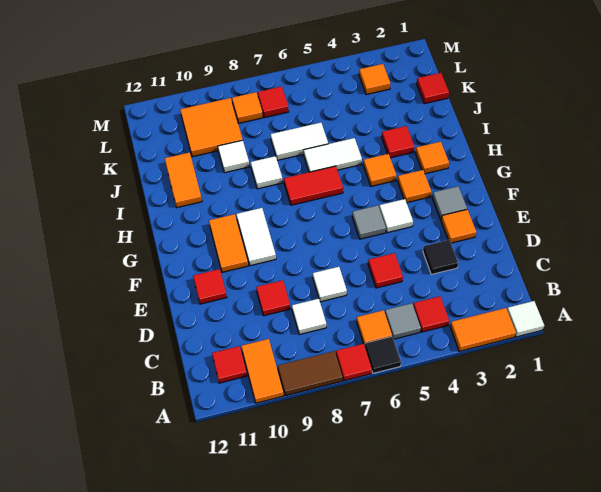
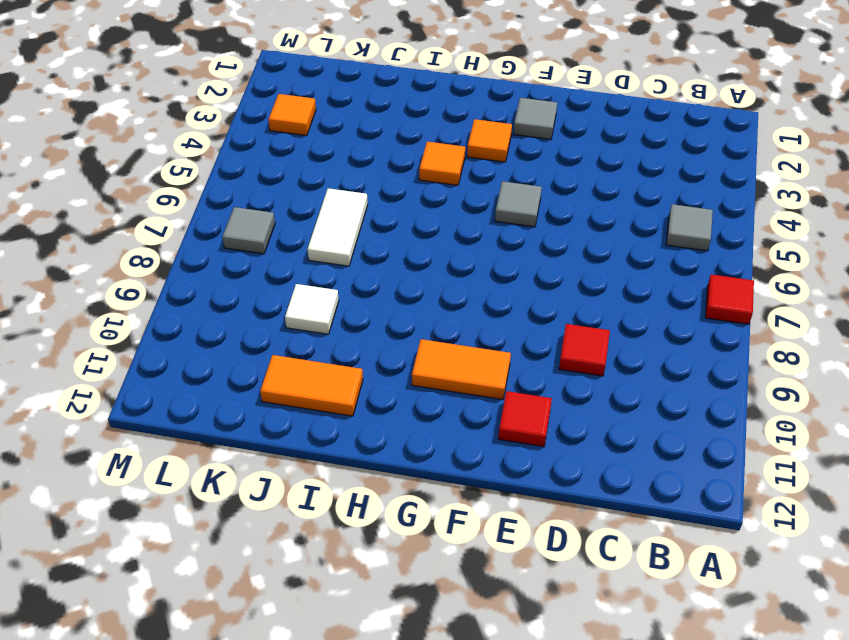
grey tile L7 level 1 -> red tile L7 level 1
none -> white tile A1 level 1
none -> orange tile A2:A3 level 1
none -> black tile A6 level 1
none -> brown tile A8:A9 level 1

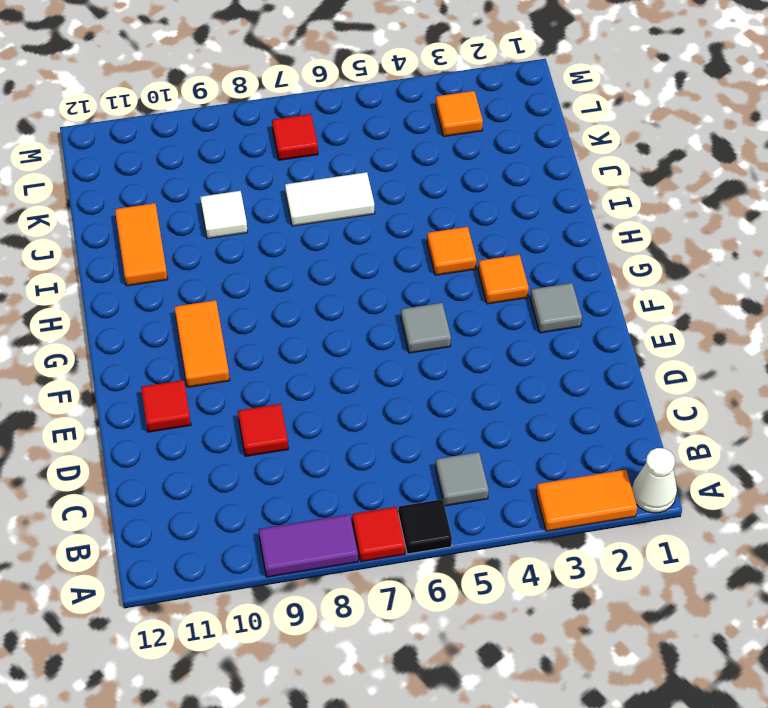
white cone A1 level 1 -> white tile A1 level 1
purple tile A8:A9 level 1 -> brown tile A8:A9 level 1
none -> orange tile A10:B10 level 1
none -> red tile B4 level 1
none -> orange tile B6 level 1
none -> red tile B11 level 1

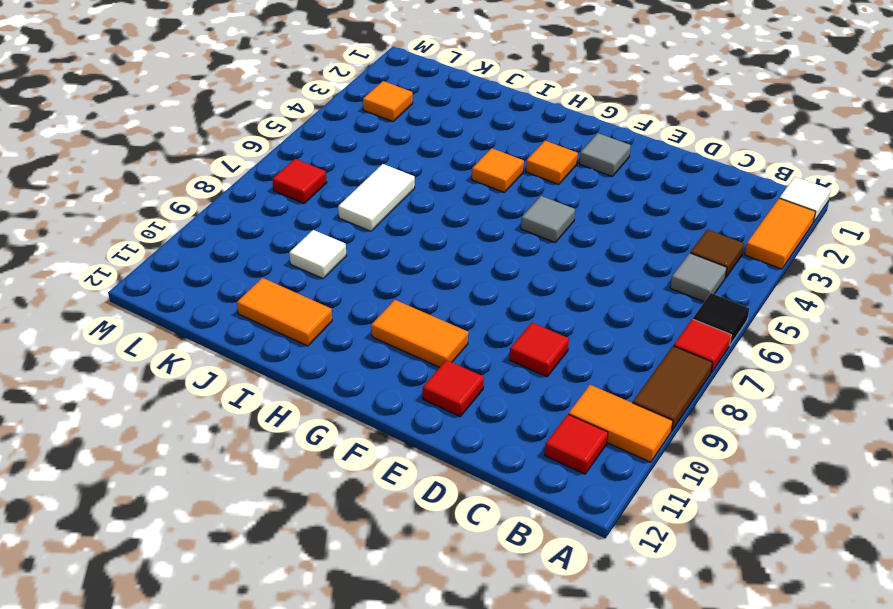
brown tile B4 level 1 -> red tile B4 level 1
none -> orange tile B6 level 1
none -> white tile C8 level 1
none -> black tile D3 level 1
none -> red tile D5 level 1

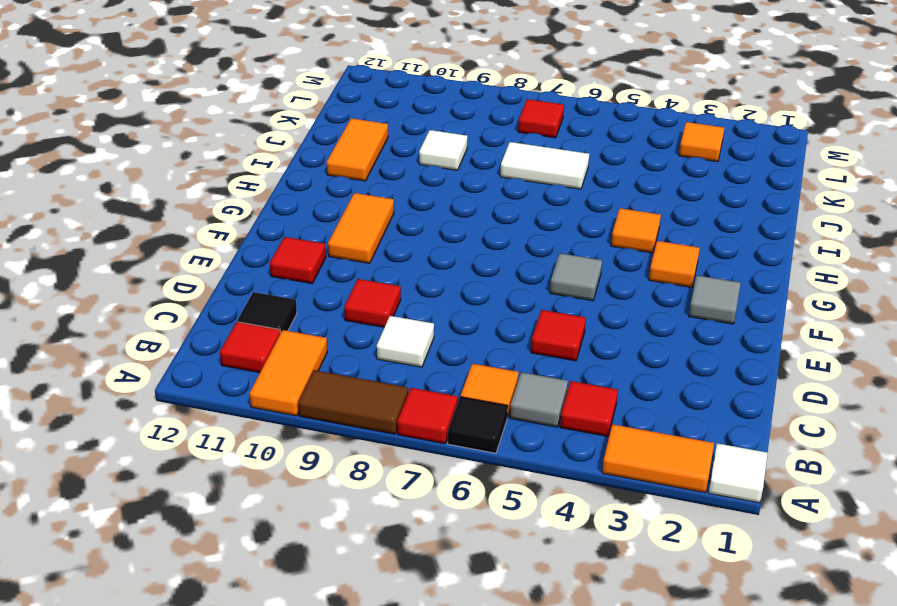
black tile C11 level 1 -> black tile D3 level 1
none -> white tile D7 level 1
none -> orange tile E2 level 1
none -> white tile F4 level 1
none -> white tile F9:G9 level 1

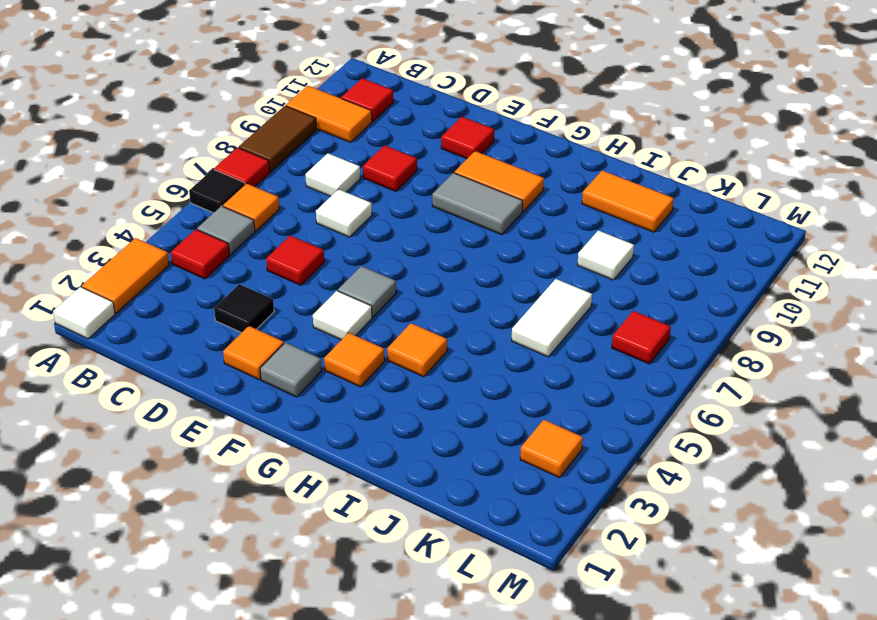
grey tile F9:G9 level 1 -> white tile F9:G9 level 1
none -> orange tile H2 level 1
none -> red tile H6:H7 level 1
none -> red tile I3 level 1
none -> white tile I5:I6 level 1

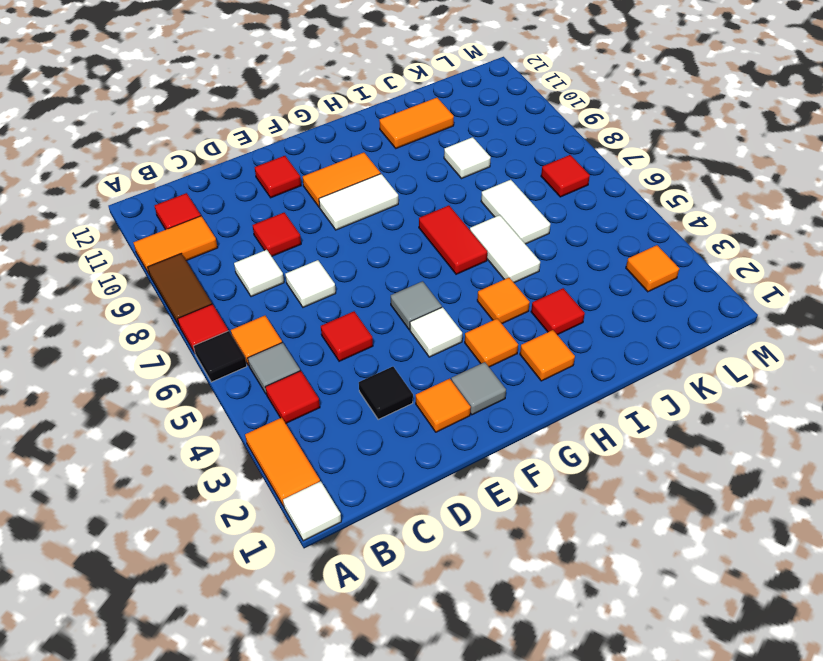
none -> white tile I8 level 1
none -> red tile K1 level 1
none -> orange tile K9:L10 level 1
none -> orange tile L8 level 1

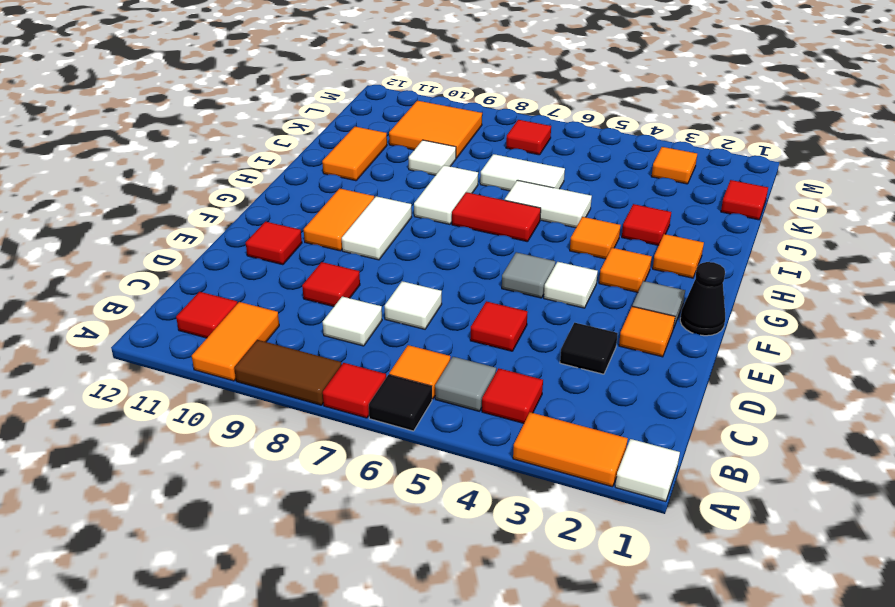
black cone F1 level 1 -> none
white tile H8:I8 level 1 -> white tile I8 level 1
none -> orange tile L8 level 1

